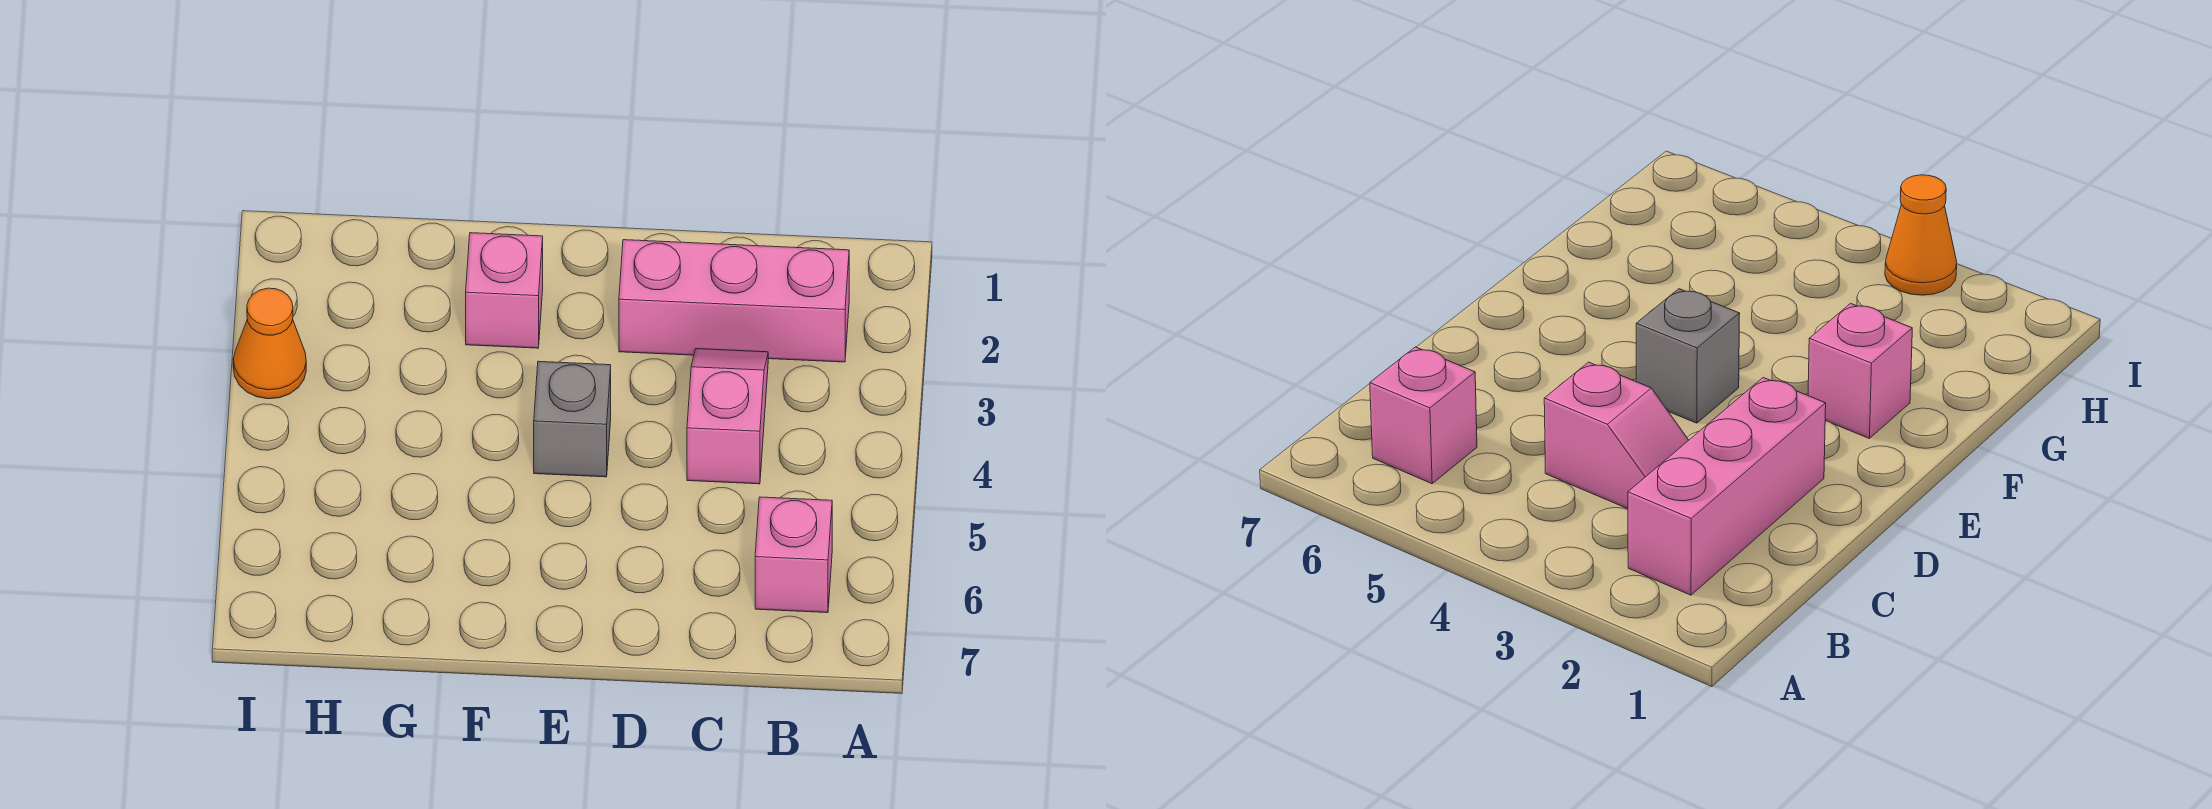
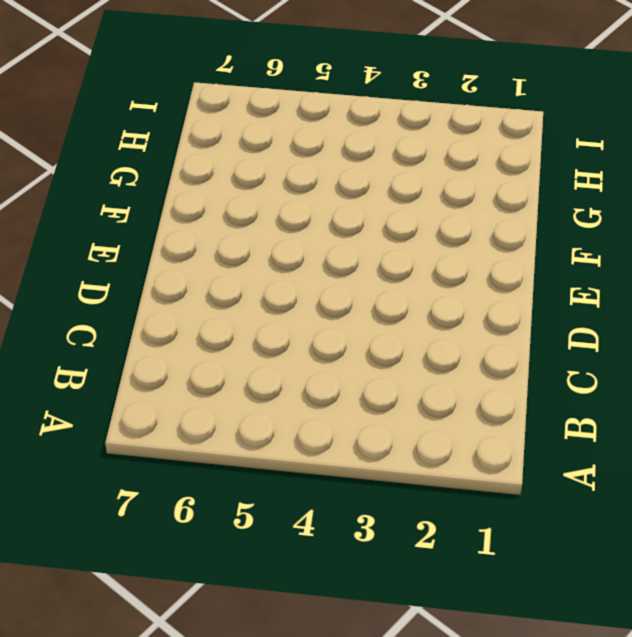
none -> pink brick B2:D2 level 1
none -> pink brick B6 level 1

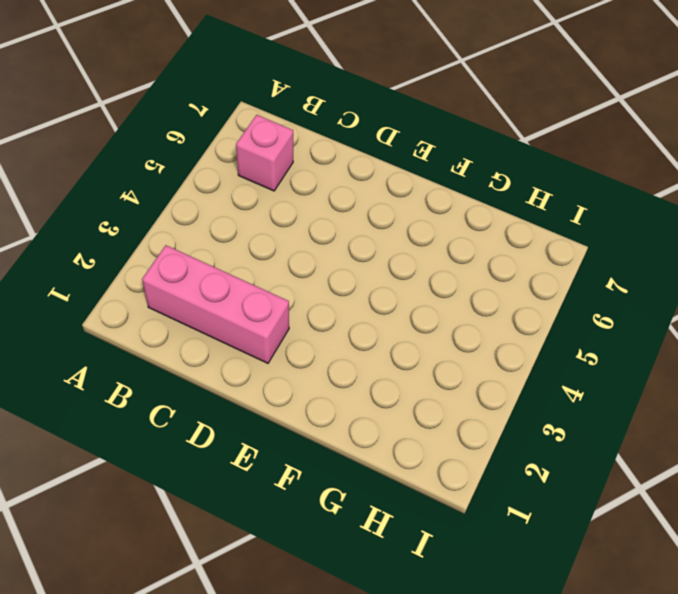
none -> pink slope C3:C4 level 1 top 4
none -> grey brick E4 level 1

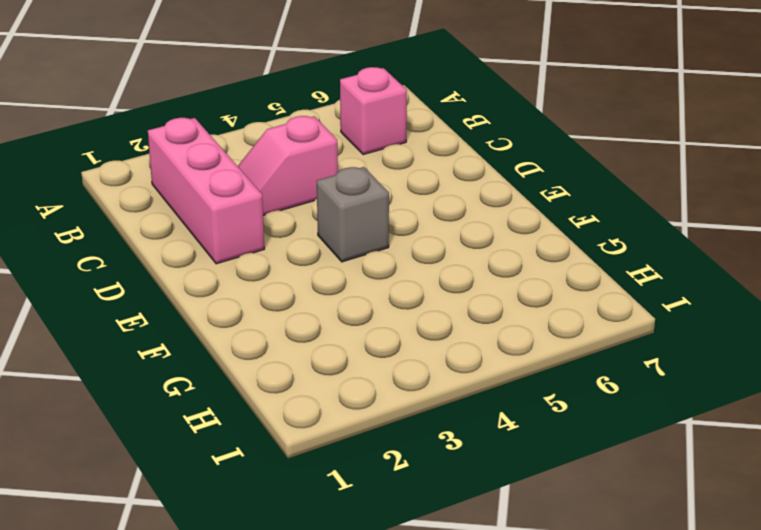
none -> pink brick F2 level 1
none -> orange cone I3 level 1

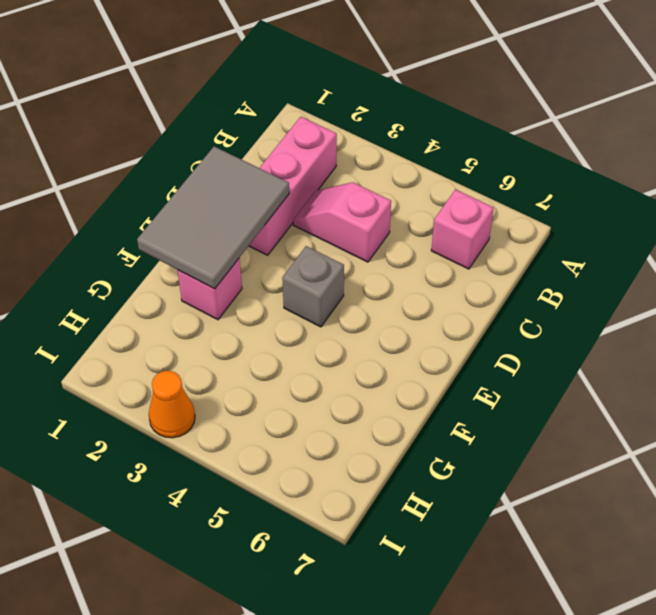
grey tile D1:F2 level 2 -> none

